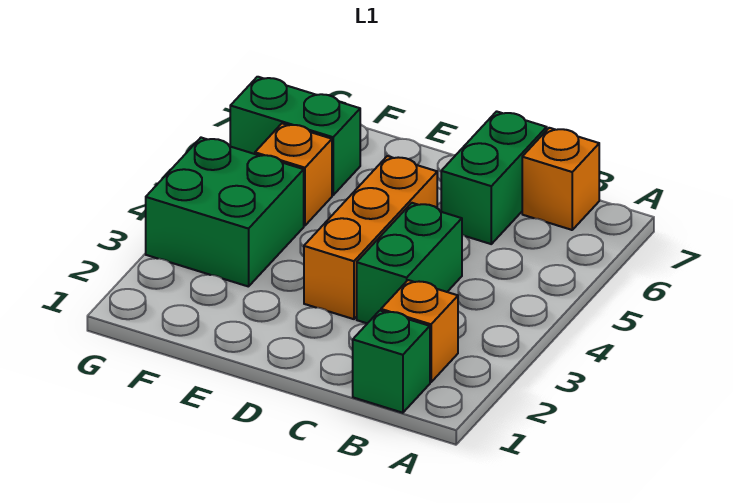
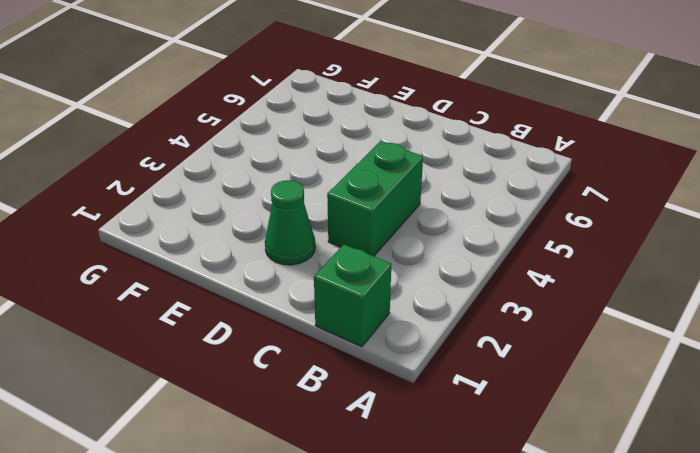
green cone D2 level 1 -> none
none -> orange brick B2 level 1
none -> orange brick B7 level 1

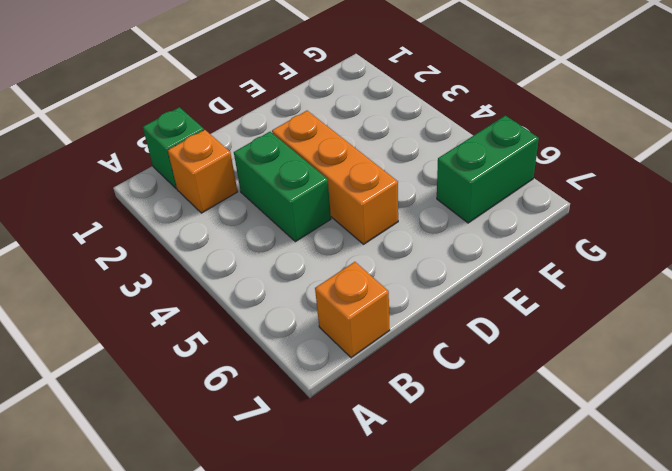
none -> green brick C6:C7 level 1
none -> green brick F3:G4 level 1

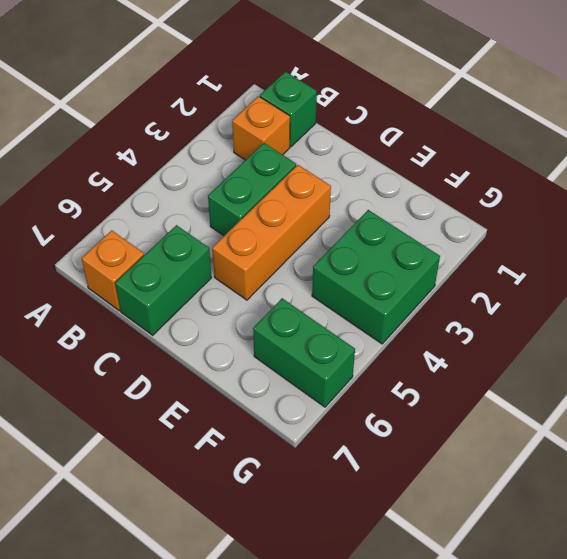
none -> orange brick F5 level 1

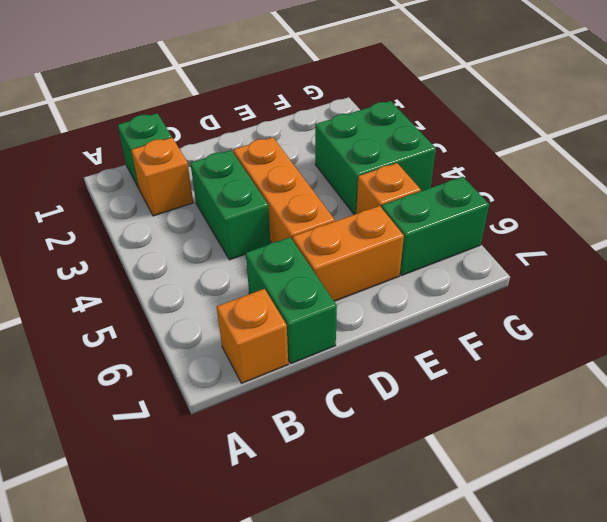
orange brick D6:E6 level 1 -> none

